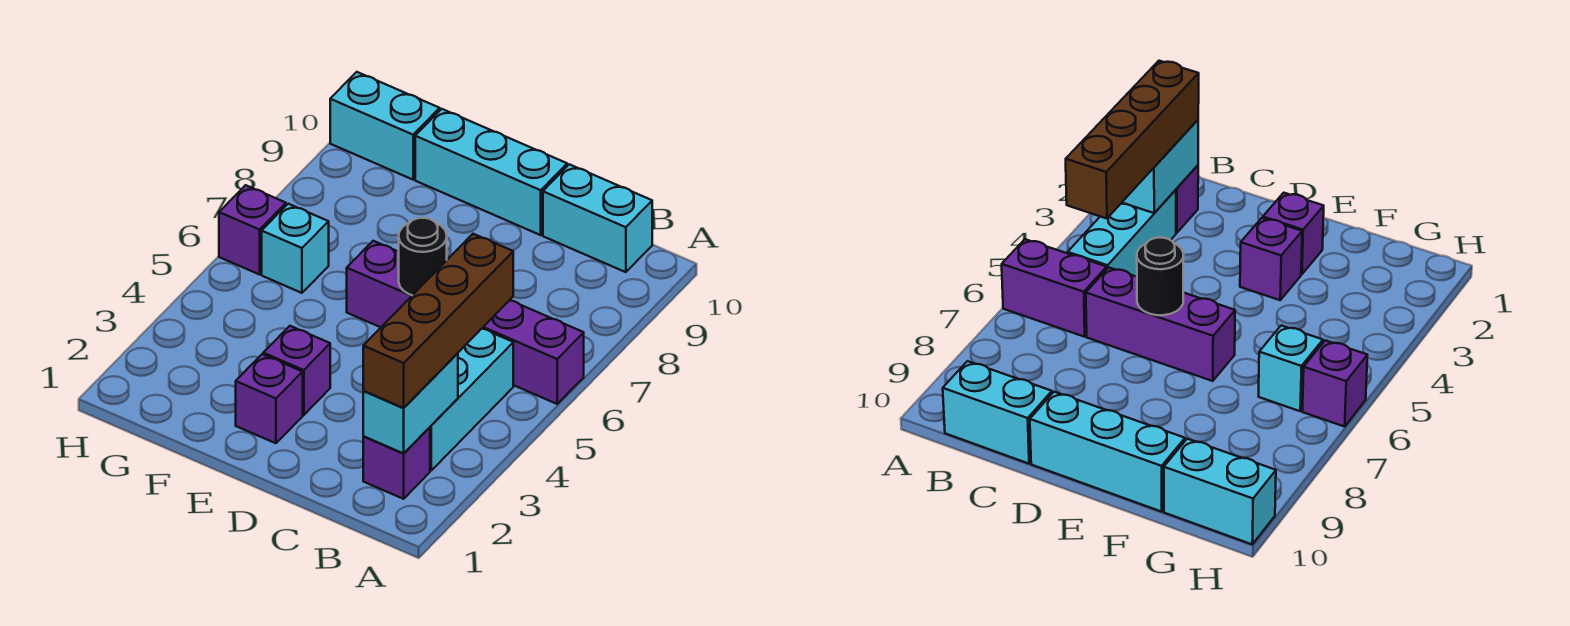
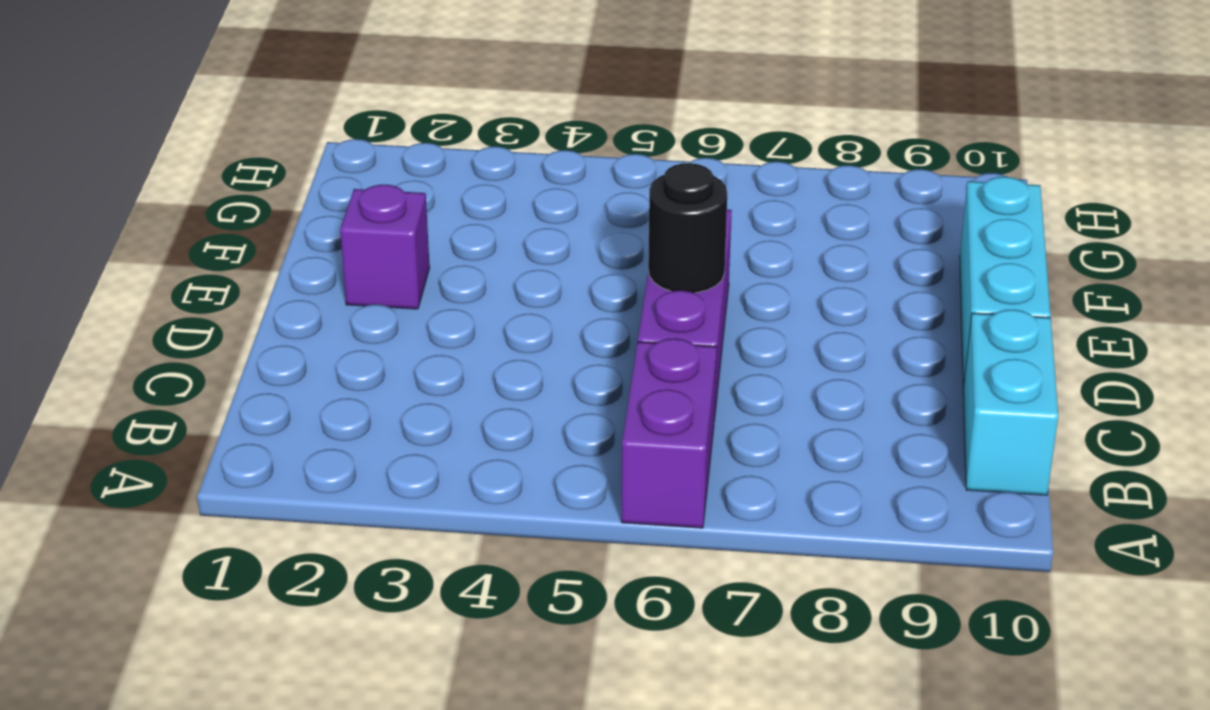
none -> purple brick B2 level 1
none -> cyan brick B3:B5 level 1
none -> purple brick E3 level 1

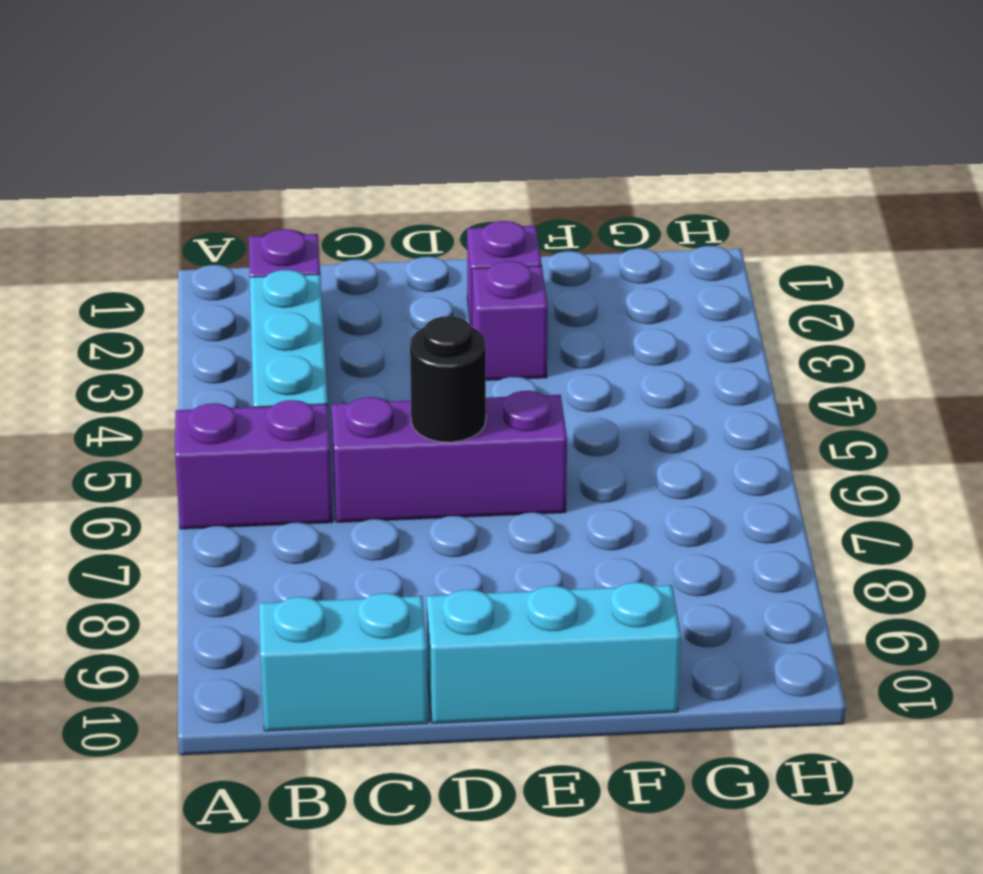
none -> cyan brick G6 level 1
none -> cyan brick G10:H10 level 1
none -> purple brick H6 level 1

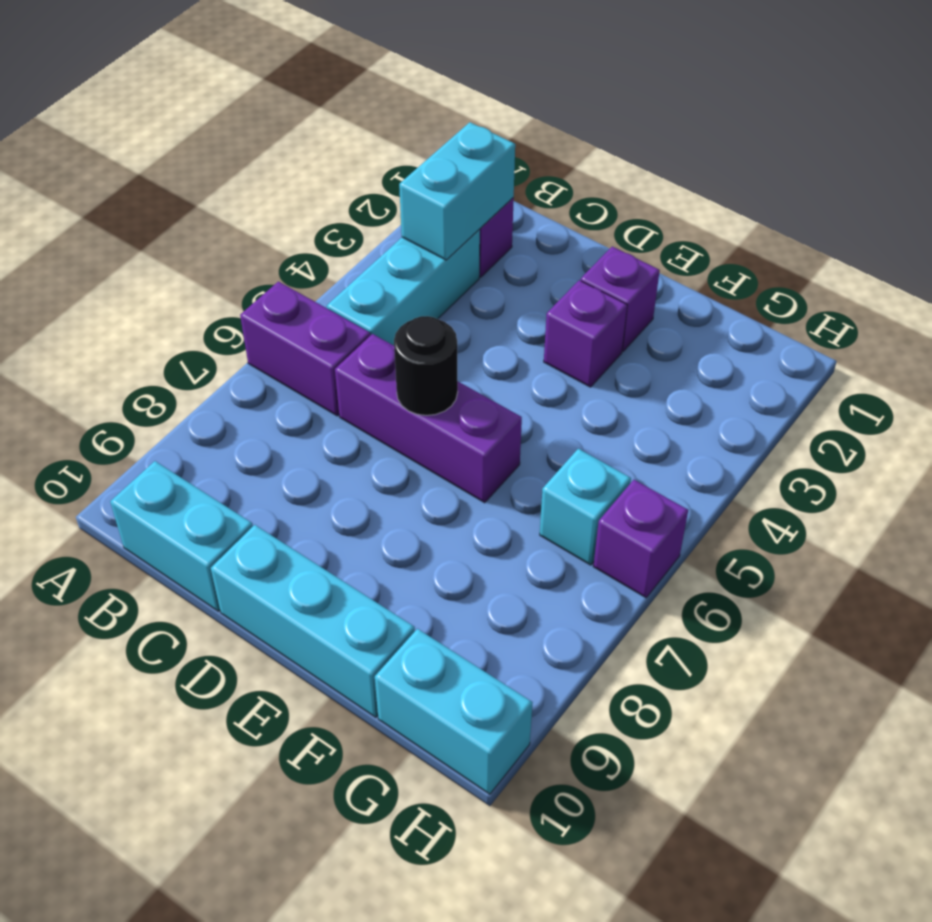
none -> brown brick B2:B5 level 3

